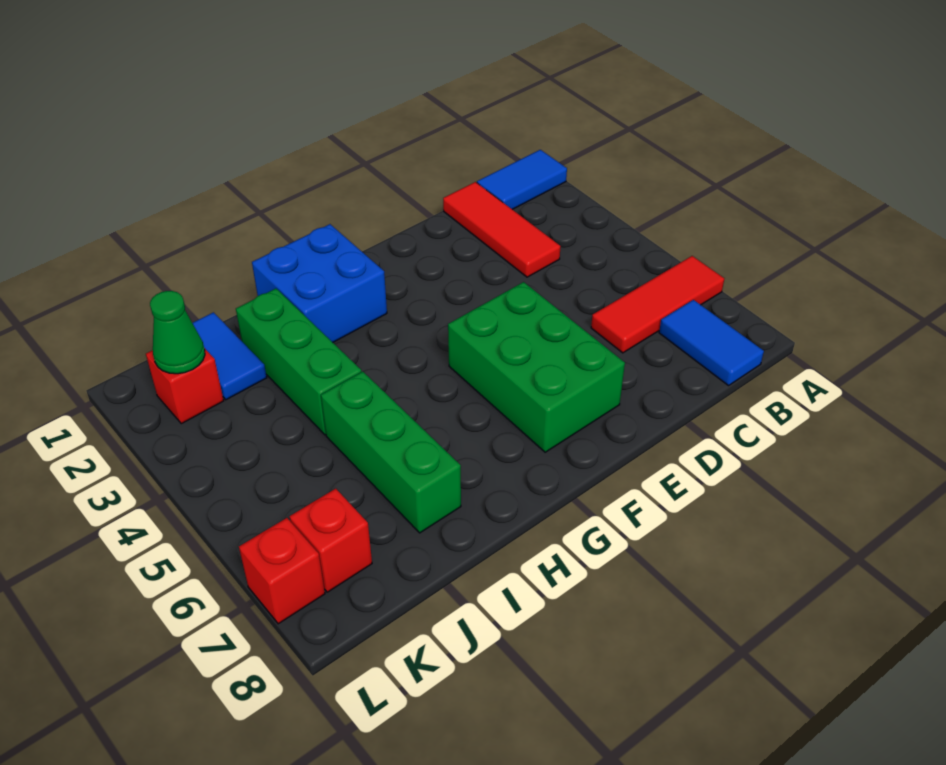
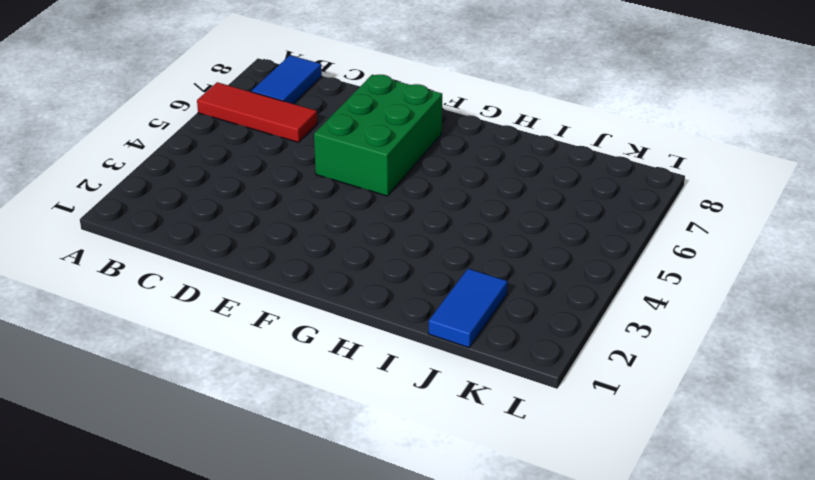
none -> blue tile A1:B1 level 1
none -> red tile C1:C3 level 1
none -> blue brick G1:H2 level 1

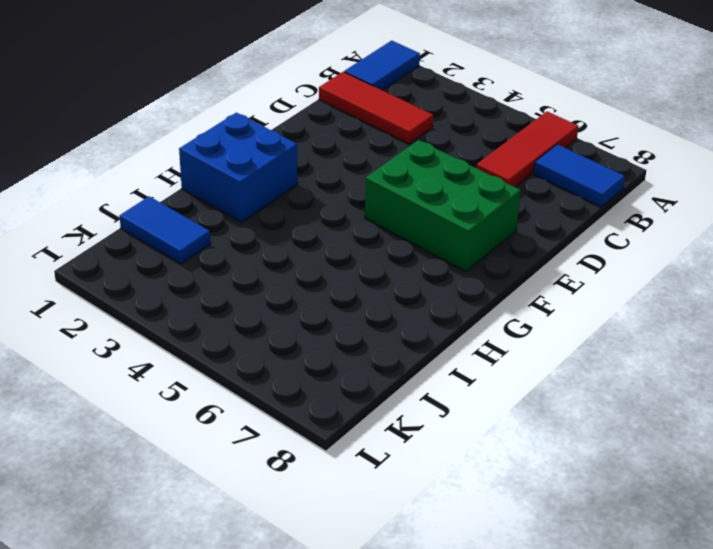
none -> green brick I2:I4 level 1
none -> green brick I5:I7 level 1
none -> red brick K2 level 1

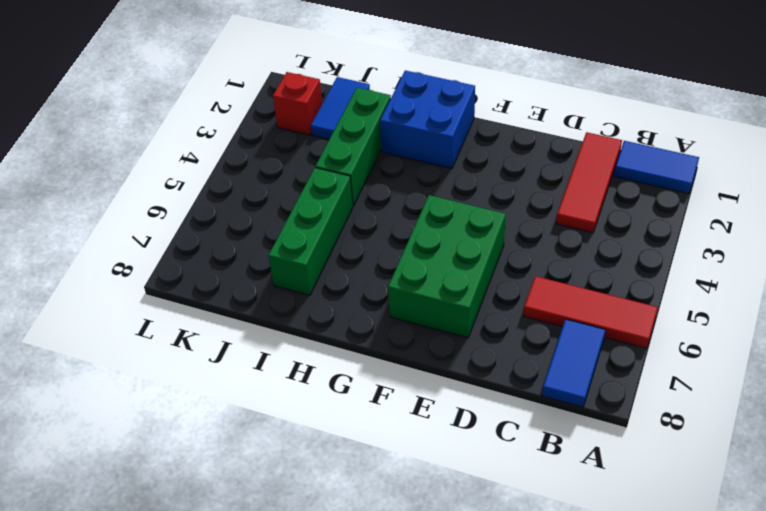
none -> red brick K7 level 1
none -> red brick L7 level 1
none -> green cone K2 level 2

